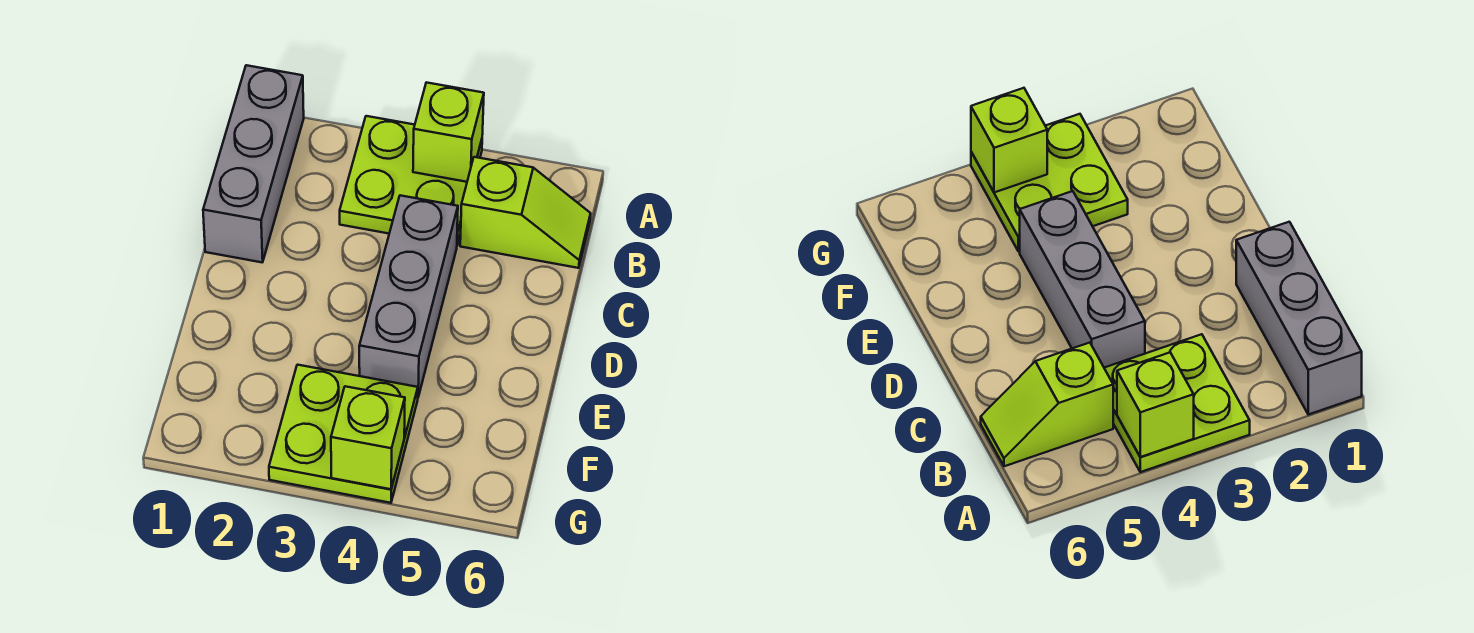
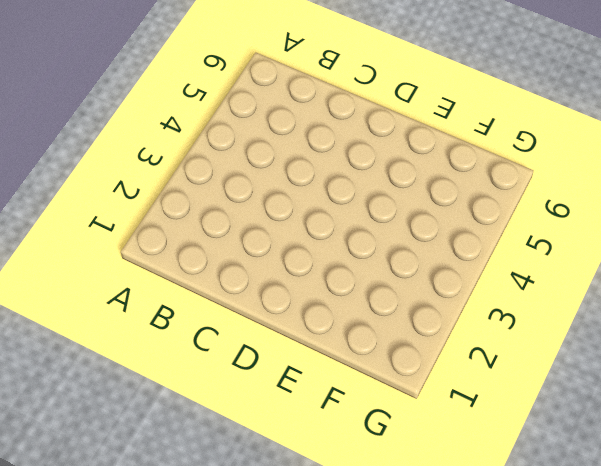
none -> grey brick A1:C1 level 1
none -> lime plate A3:B4 level 1

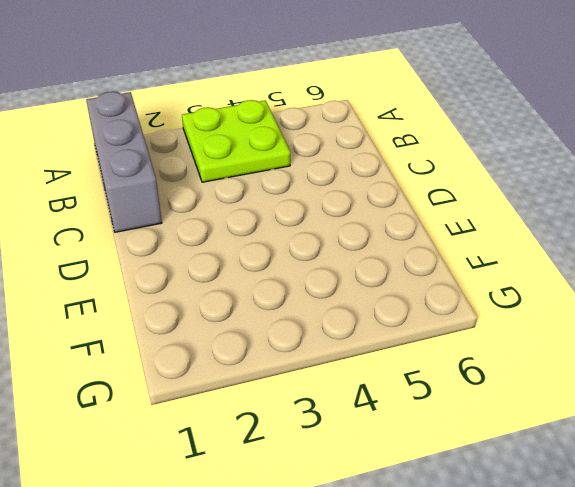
none -> lime slope B5:B6 level 1 top 5
none -> grey brick C4:E4 level 1

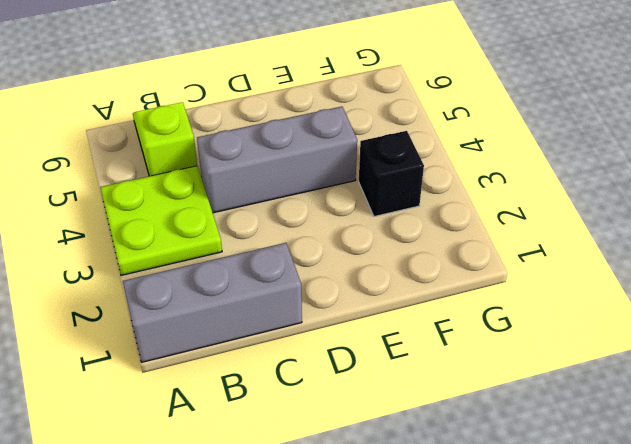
black brick F3 level 1 -> lime plate F3:G4 level 1
none -> lime brick A4 level 2
none -> lime brick G4 level 2

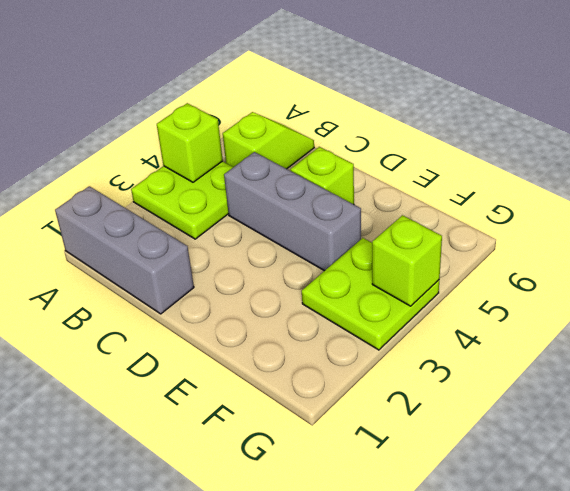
lime brick D5 level 1 -> none

